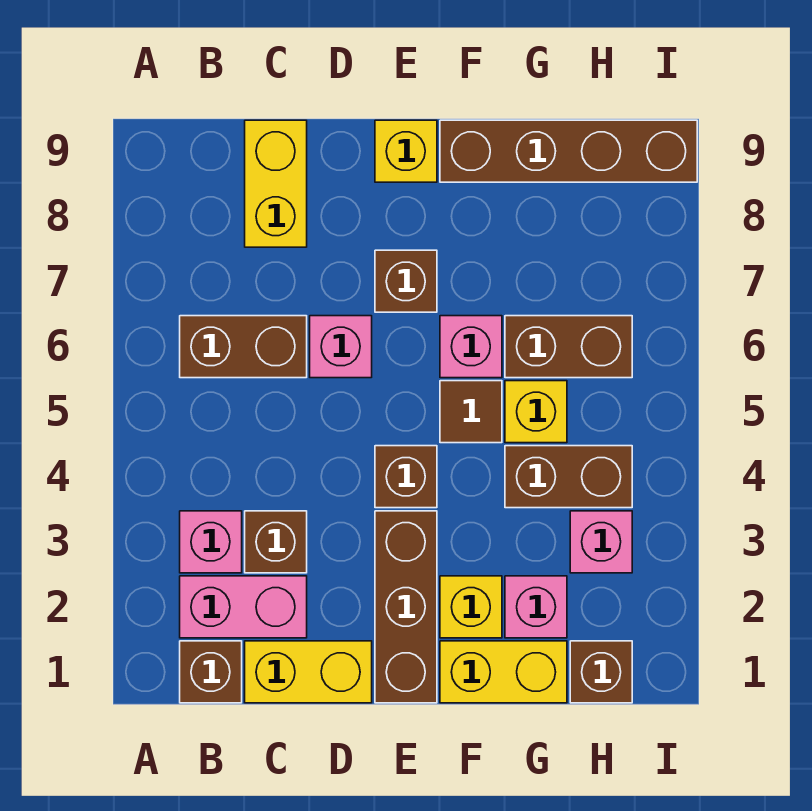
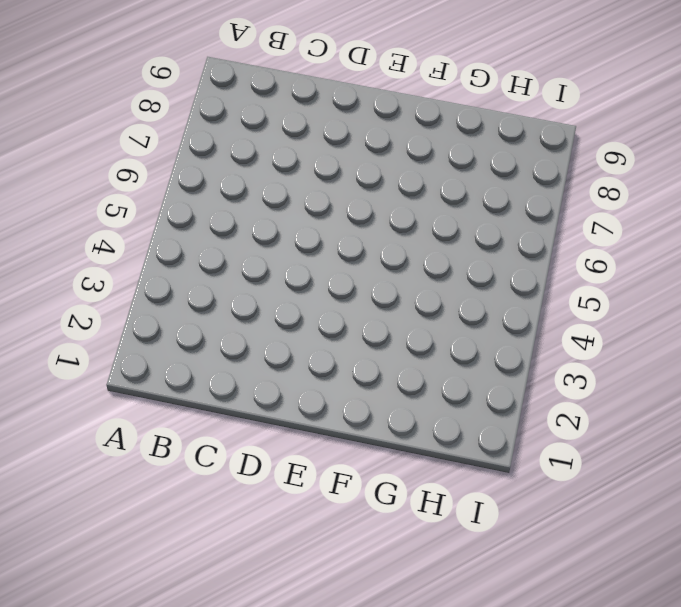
none -> brown brick B1 level 1
none -> pink brick B2:C2 level 1
none -> pink brick B3 level 1

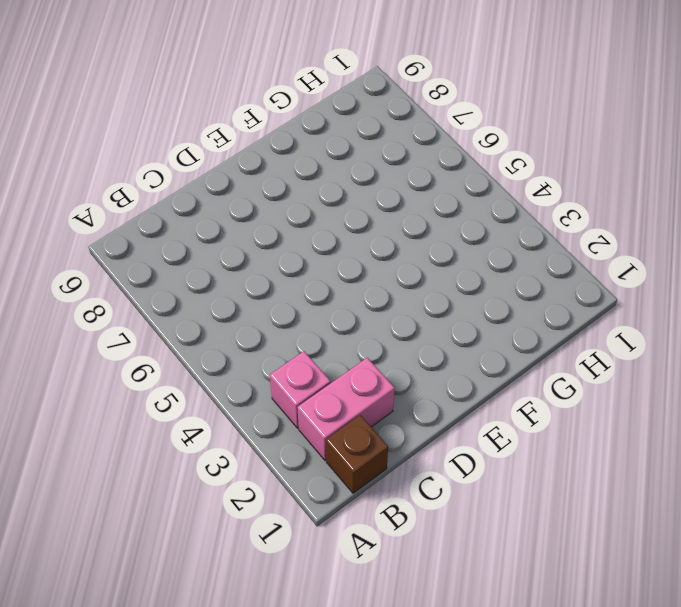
none -> brown brick B6:C6 level 1
none -> yellow brick C1:D1 level 1
none -> brown brick C3 level 1

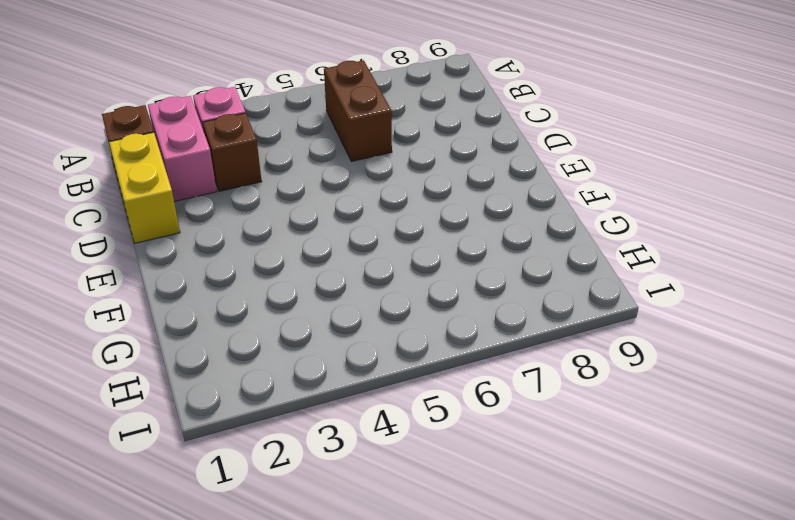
none -> yellow brick C8:C9 level 1
none -> pink brick D6 level 1
none -> brown brick E1:E3 level 1

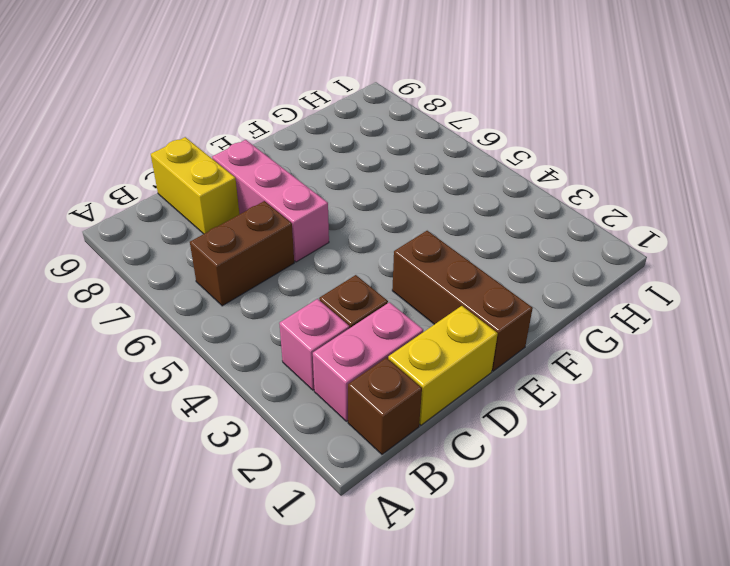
pink brick D6:D8 level 1 -> pink brick D6 level 1
none -> brown brick E4 level 1
none -> brown brick E7 level 1
none -> yellow brick E9 level 1

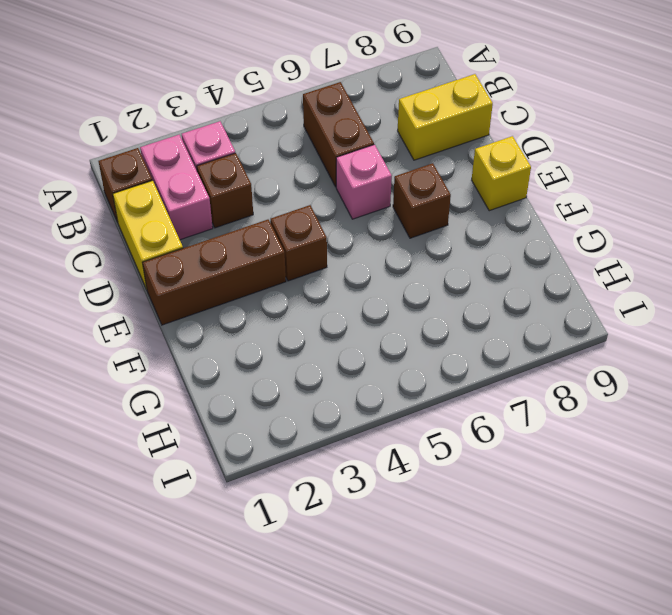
none -> yellow brick F1:G1 level 1
none -> yellow brick F2 level 1
none -> brown tile F5 level 1

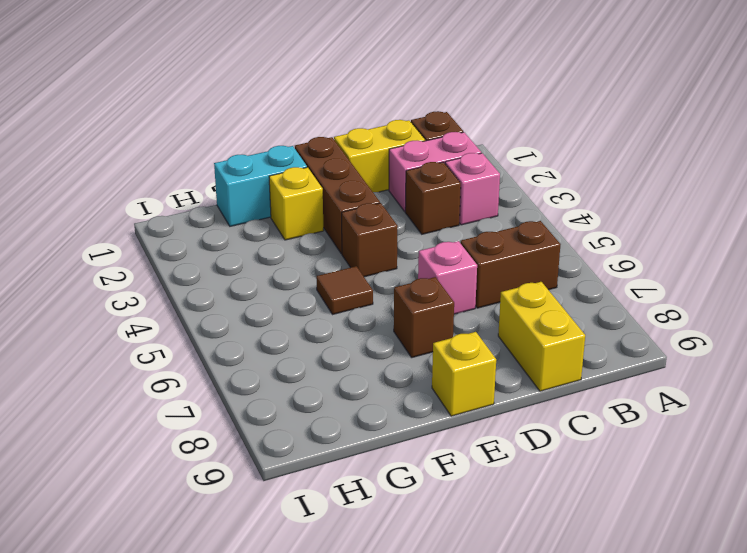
cyan brick F1:G1 level 1 -> yellow brick F1:G1 level 1
none -> pink brick F6 level 1
none -> brown brick F9:I9 level 1
none -> pink brick G2 level 1

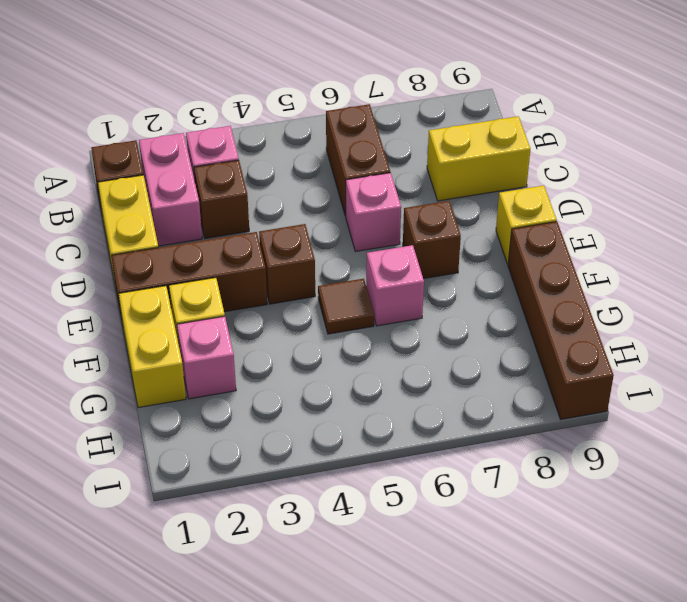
none -> brown brick G4:H4 level 1
none -> yellow brick G5 level 1
none -> brown brick G6:H6 level 1

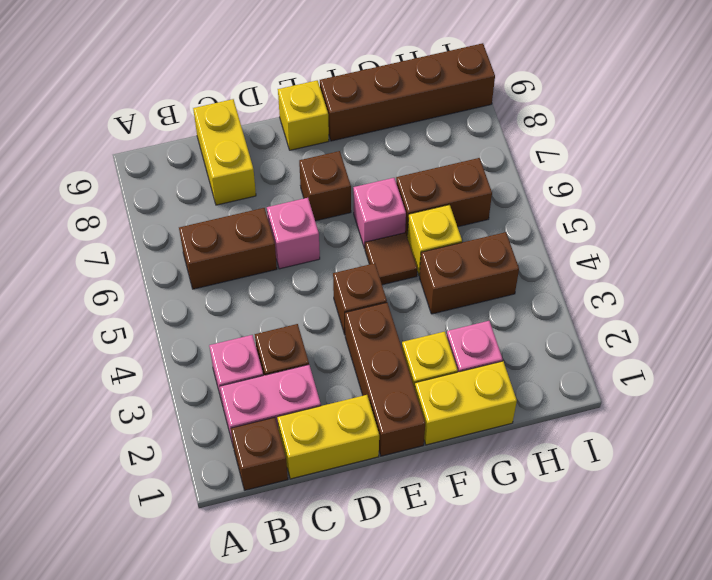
none -> brown brick H1 level 1
none -> pink brick H3 level 1

